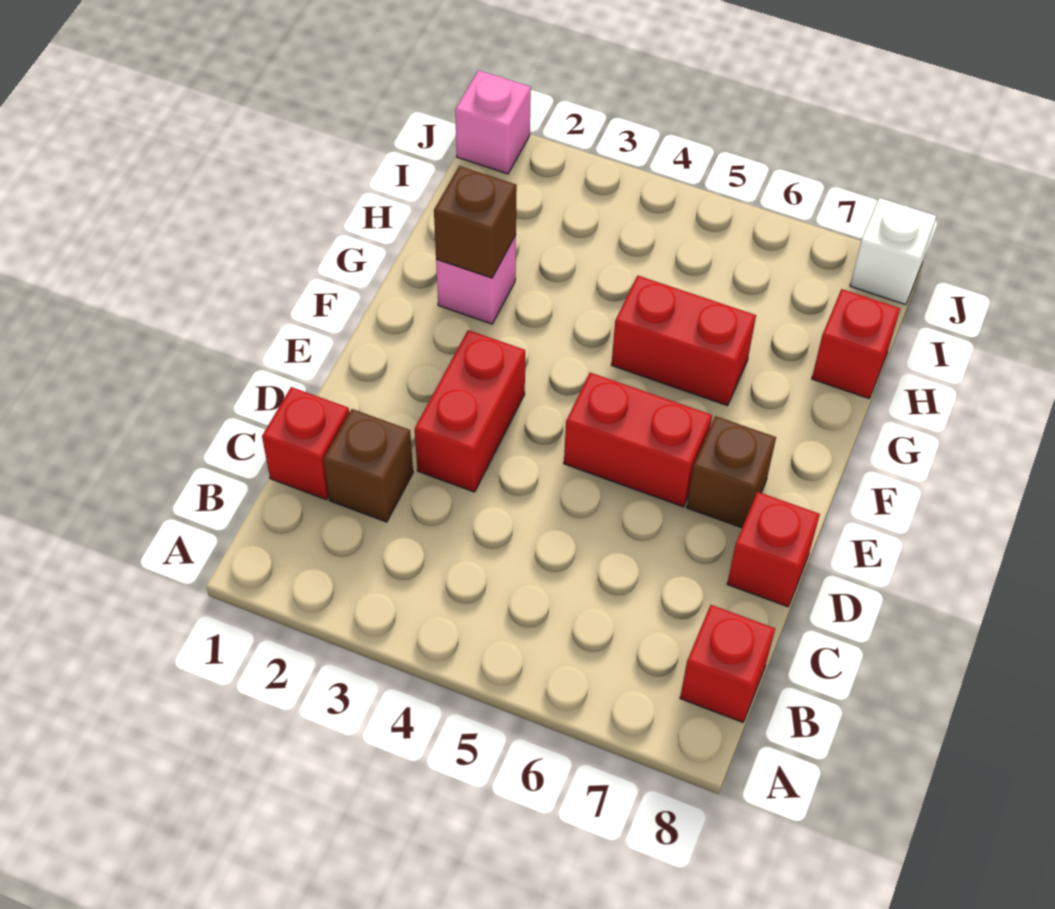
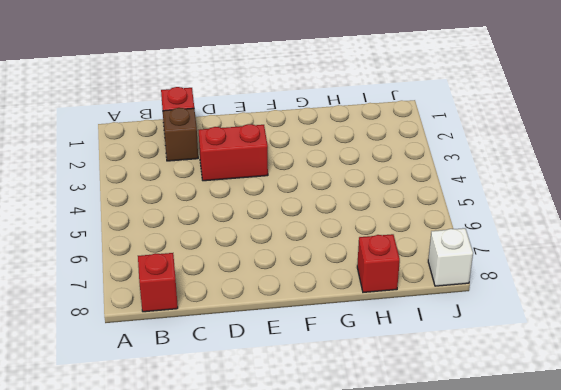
none -> red brick D8 level 1
none -> red brick E5:E6 level 1
none -> brown brick E7 level 1

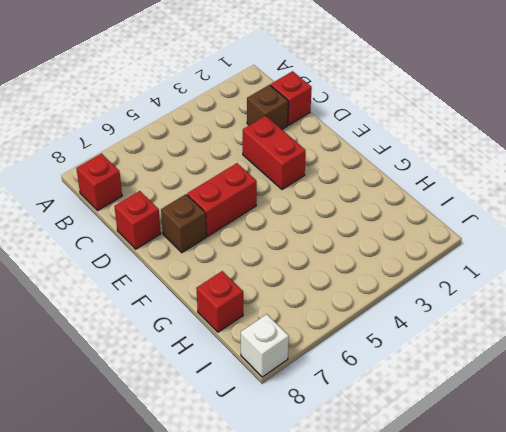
none -> pink brick G2 level 1
none -> red brick G5:G6 level 1
none -> pink brick J1 level 1

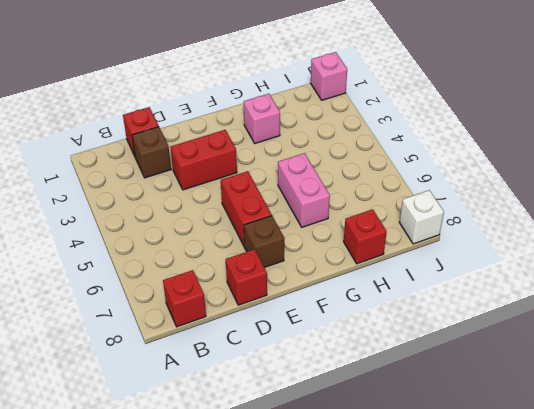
pink brick G5:G6 level 1 -> red brick G5:G6 level 1
none -> brown brick G2 level 2

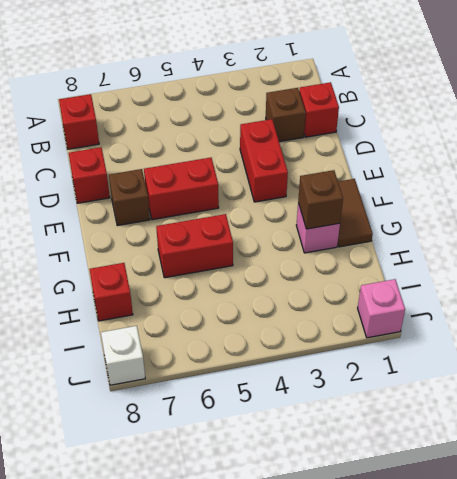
brown tile F1:G1 level 1 -> none

